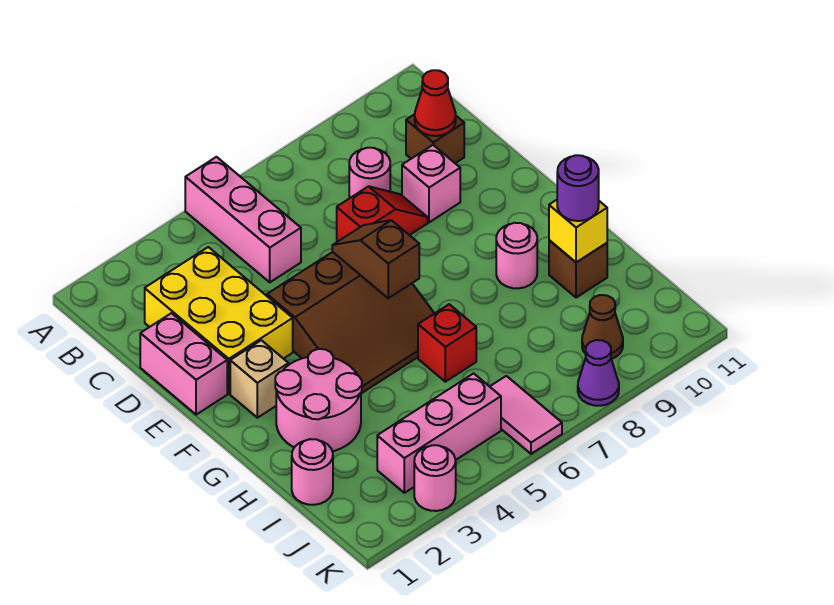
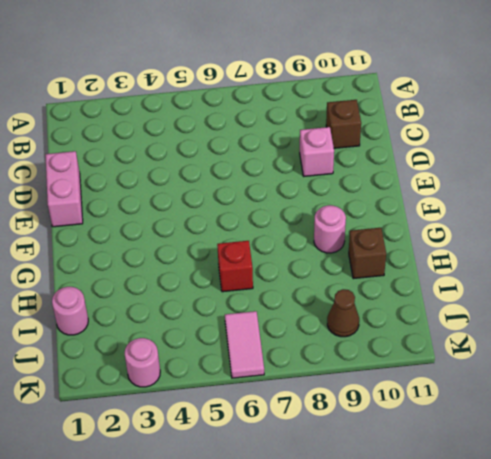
none -> pink brick A5:C5 level 1
none -> yellow brick C2:E3 level 1
none -> pink round brick C8 level 1

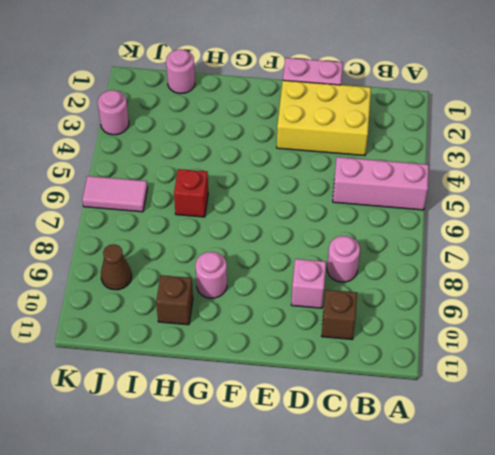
none -> red slope D7:D8 level 1 top 7
none -> brown slope E4:G6 level 1 top E
none -> tan brick F2 level 1

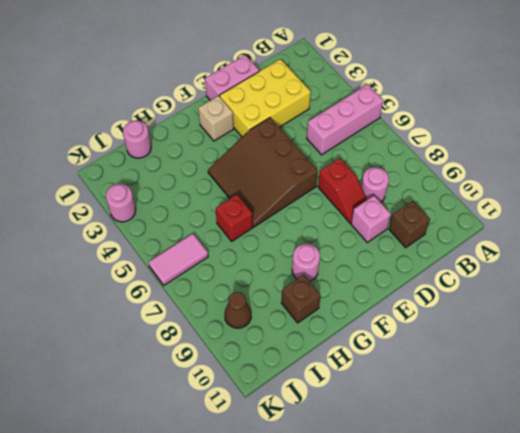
none -> pink round brick G2:H3 level 1
none -> pink brick J3:J5 level 1
none -> purple cone K8 level 1

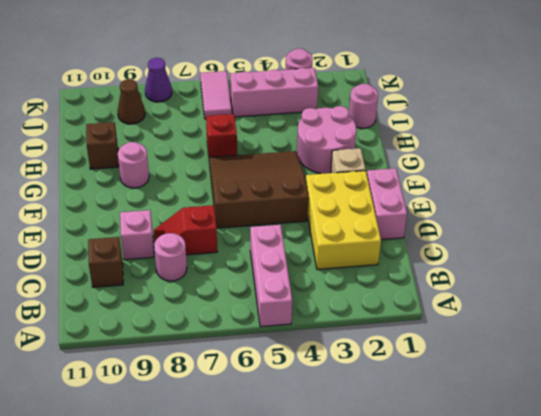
none -> red cone C10 level 2
none -> brown slope E6:F6 level 2 top F
none -> yellow brick H10 level 2

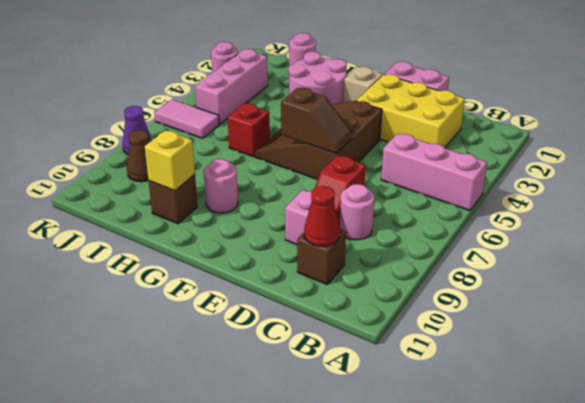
none -> purple round brick H10 level 3

